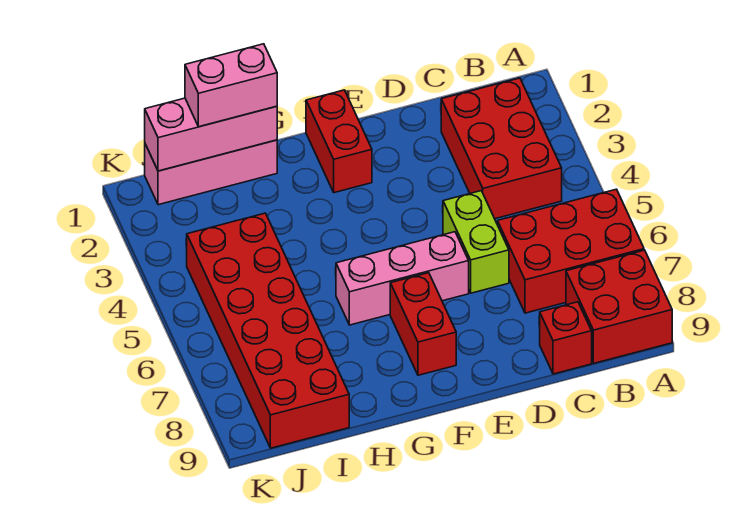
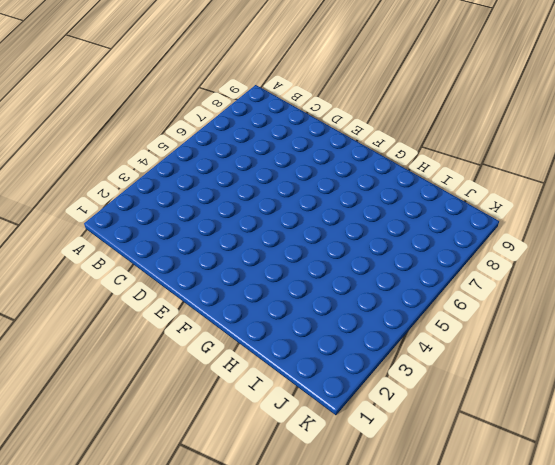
none -> red brick A6:C7 level 1
none -> red brick A8:B9 level 1
none -> red brick B2:C4 level 1

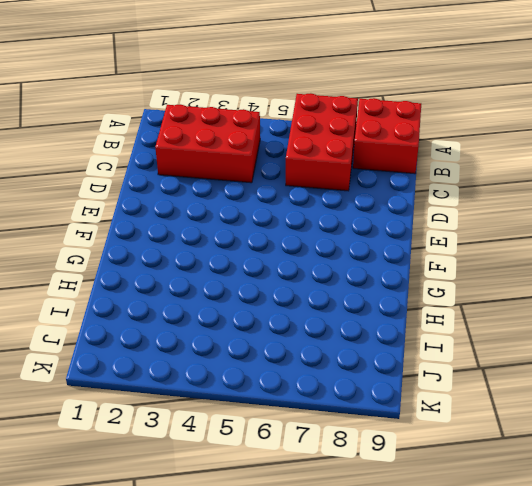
none -> red brick C9 level 1
none -> lime brick D5:D6 level 1
none -> pink brick E6:G6 level 1

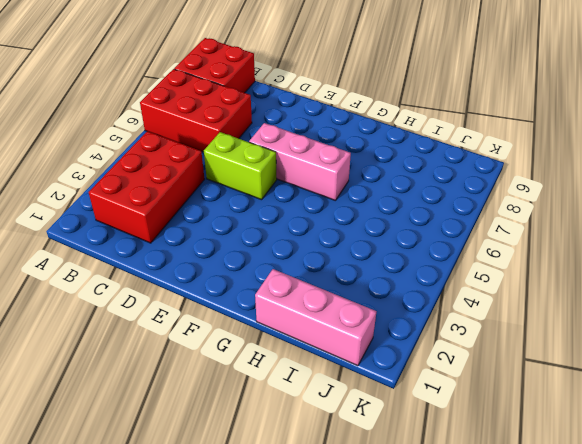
lime brick D5:E5 level 1 -> lime brick D5:D6 level 1
none -> red brick C9 level 1
none -> red brick F1:F2 level 1
none -> red brick F7:F8 level 1

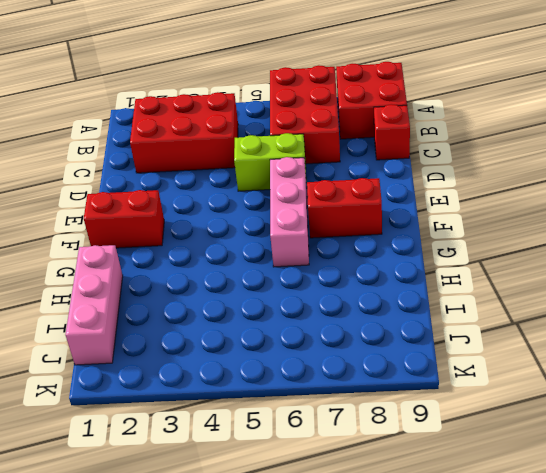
none -> red brick I4:J9 level 1
none -> pink brick H1:J1 level 2
none -> pink brick H1:I1 level 3

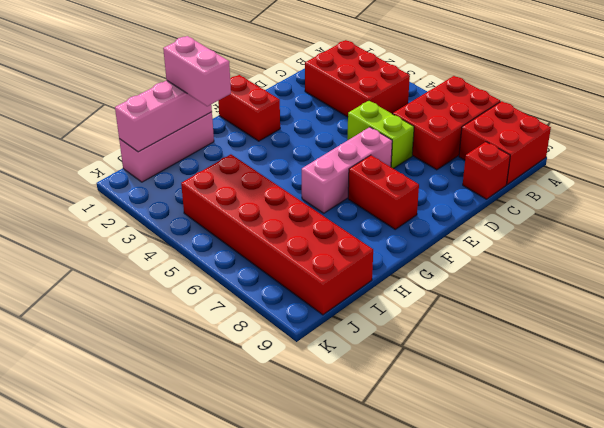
pink brick H1:H2 level 3 -> pink brick H1:I1 level 3

